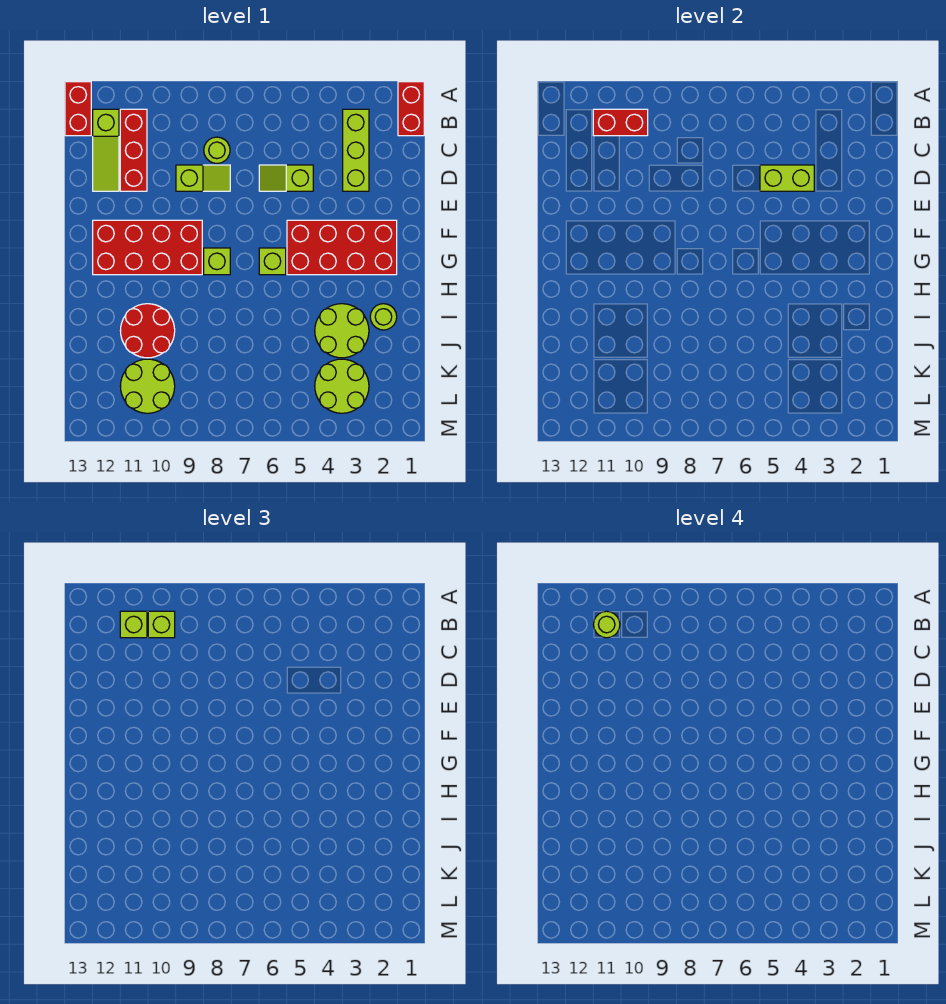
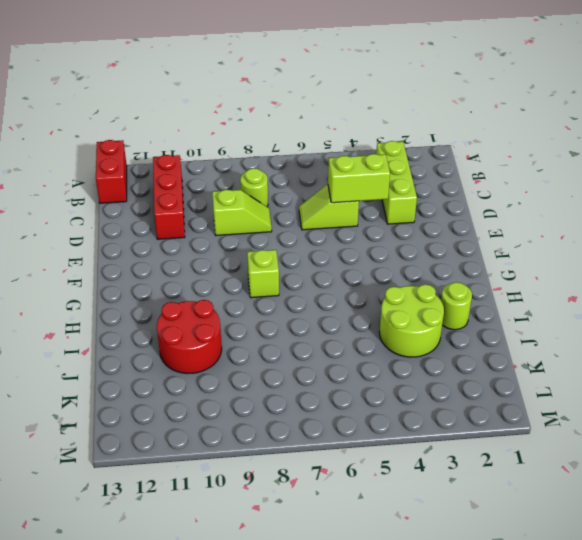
none -> red brick A1:B1 level 1
none -> lime slope B12:D12 level 1 top B
none -> red brick F2:G5 level 1

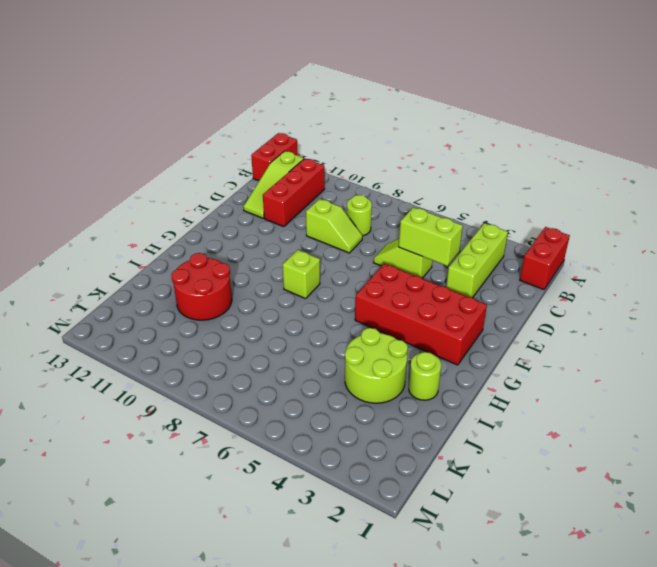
none -> red brick F9:G12 level 1
none -> lime brick G6 level 1
none -> lime round brick K3:L4 level 1

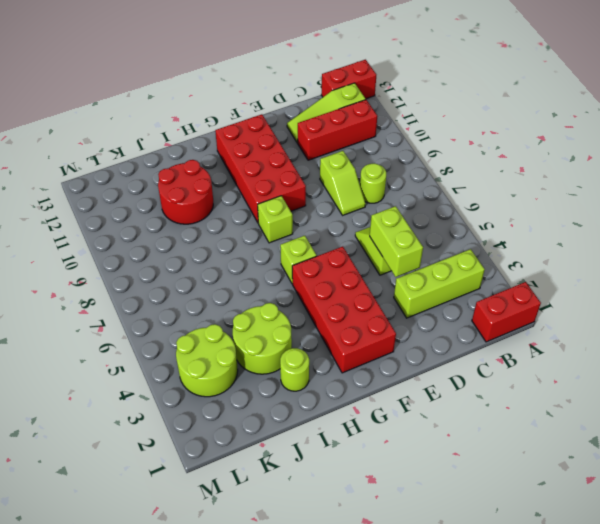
none -> lime round brick K10:L11 level 1
none -> red brick B10:B11 level 2
none -> lime brick B10 level 3

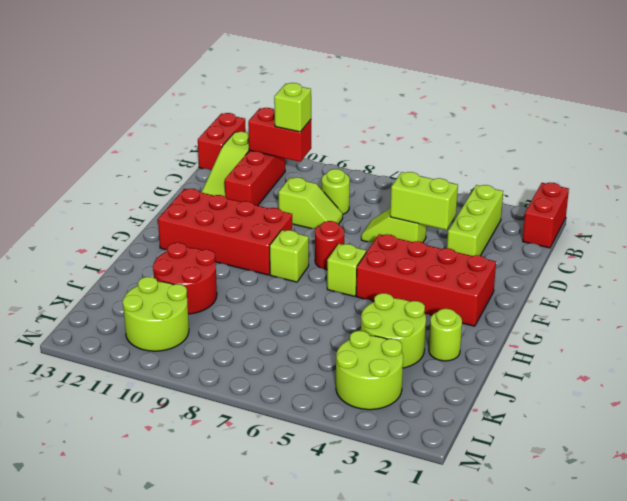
red round brick F7 level 1 -> none
none -> lime brick B11 level 3
none -> lime round brick B11 level 4

